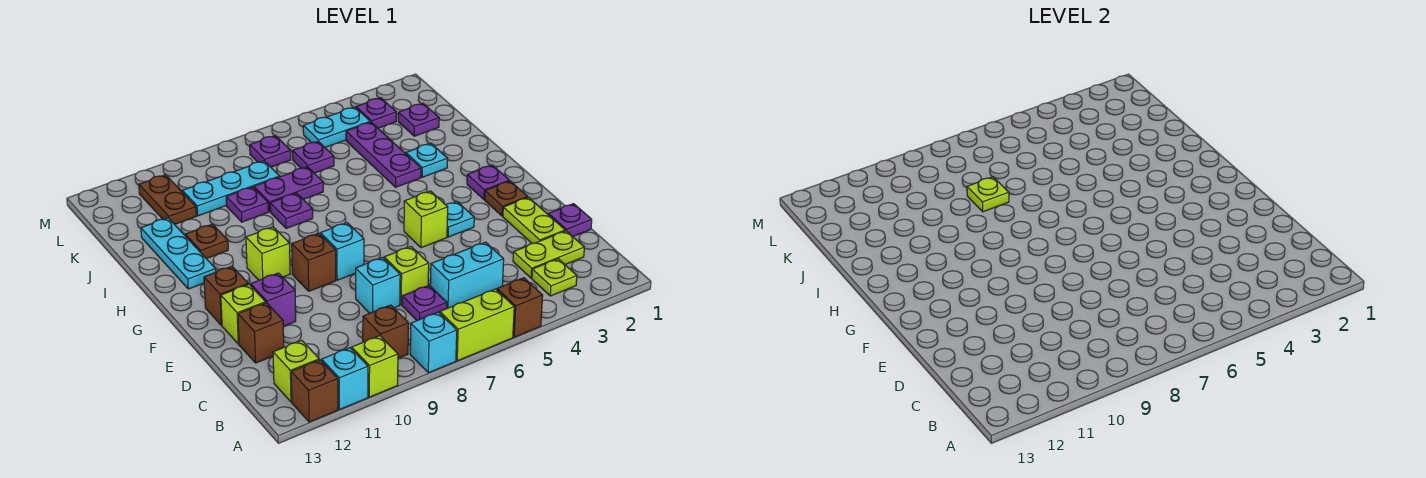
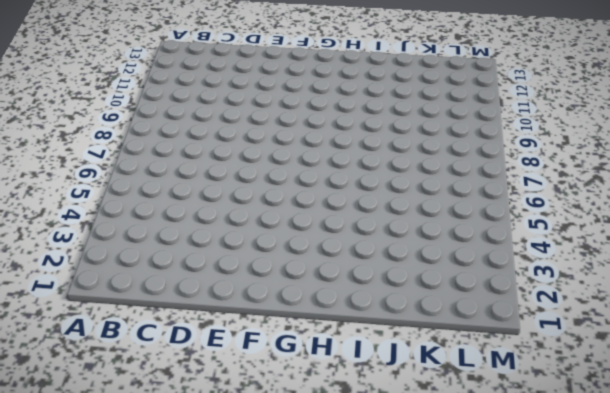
none -> brown brick A5 level 1
none -> lime brick A6:A7 level 1
none -> cyan brick A8 level 1
none -> lime brick A10 level 1

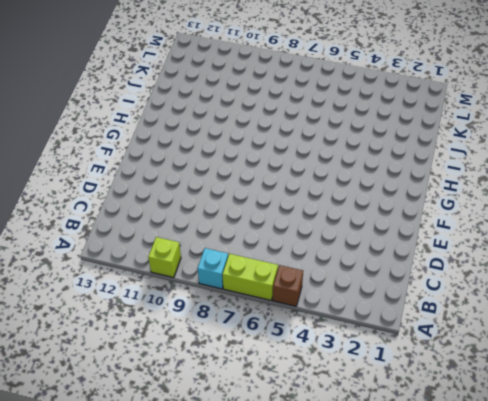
none -> cyan brick A11 level 1
none -> brown brick A12 level 1
none -> lime plate B3 level 1
none -> brown brick B9 level 1

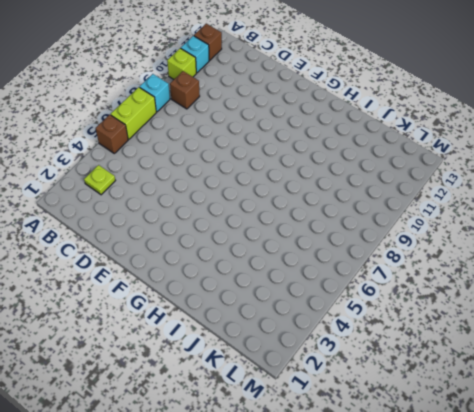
none -> lime brick B12 level 1
none -> lime plate C2:C3 level 1
none -> cyan brick C5:C6 level 1
none -> purple plate C7 level 1

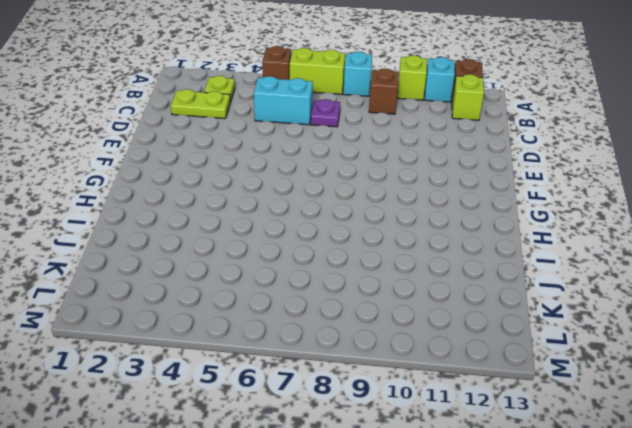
none -> purple plate D1 level 1
none -> lime plate D2:E2 level 1
none -> lime brick D7 level 1
none -> cyan brick D8 level 1

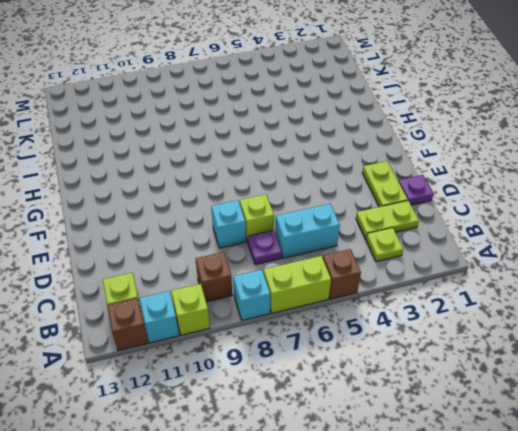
none -> brown brick D12 level 1
none -> purple brick E11 level 1
none -> lime brick E12 level 1
none -> brown plate F2 level 1

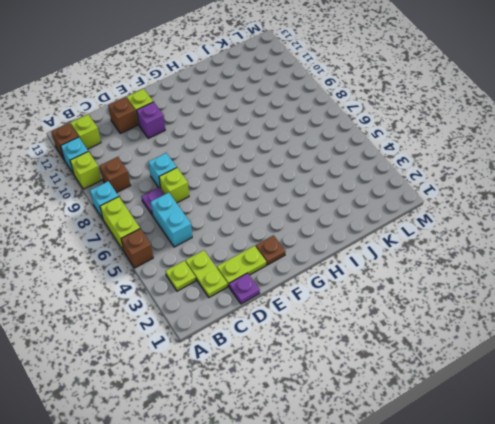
none -> cyan plate F4 level 1
none -> lime brick F5 level 1
none -> cyan brick F8 level 1
none -> brown brick F9 level 1

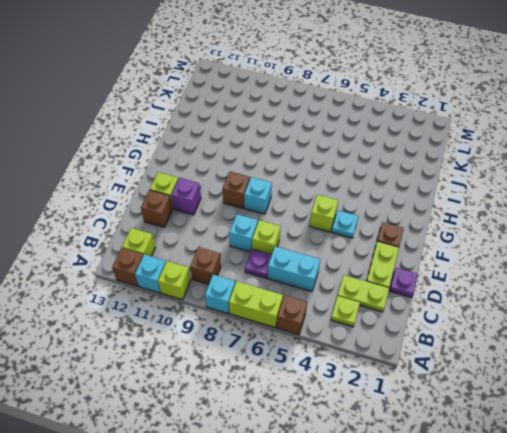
none -> brown brick F12 level 1
none -> purple plate G2 level 1
none -> lime brick G10 level 1
none -> cyan plate H12:J12 level 1

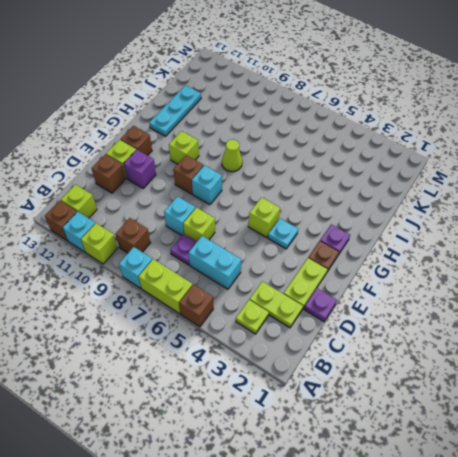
lime cone H8 level 1 -> none
none -> cyan plate I3 level 1
none -> purple plate I4:K4 level 1
none -> purple plate I8 level 1
none -> brown plate I11 level 1

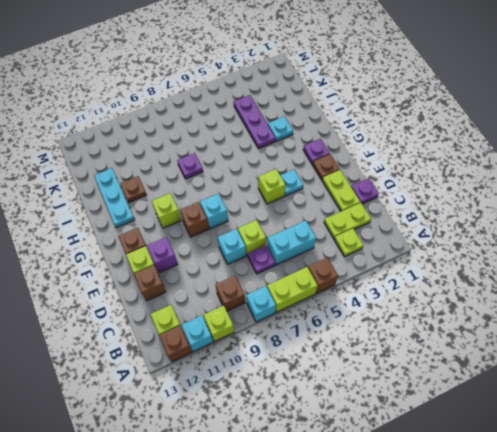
none -> purple plate J7:J8 level 1
none -> purple plate J9 level 1
none -> purple plate K2 level 1
none -> purple plate K6 level 1

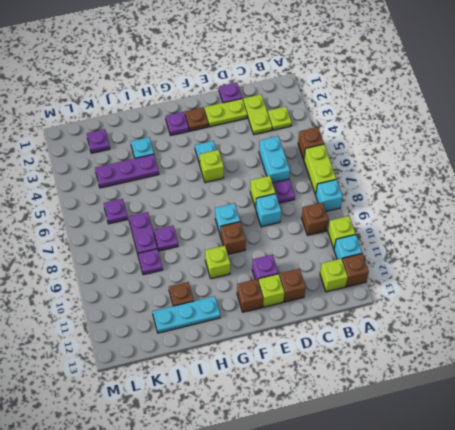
none -> cyan plate K8:K10 level 1
none -> brown plate K11:L11 level 1
none -> purple plate L3 level 1
none -> cyan plate L4:L5 level 1

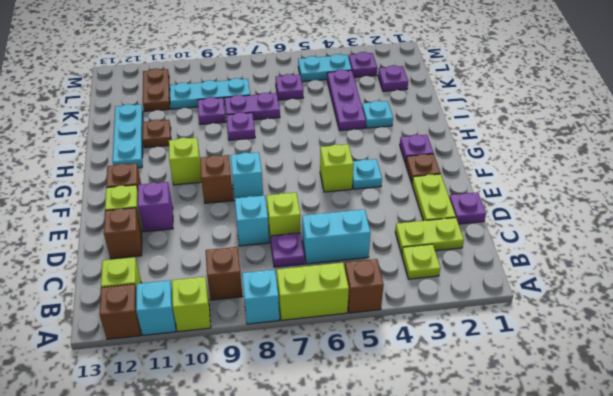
none -> purple plate L7 level 1
none -> lime plate J8 level 2

